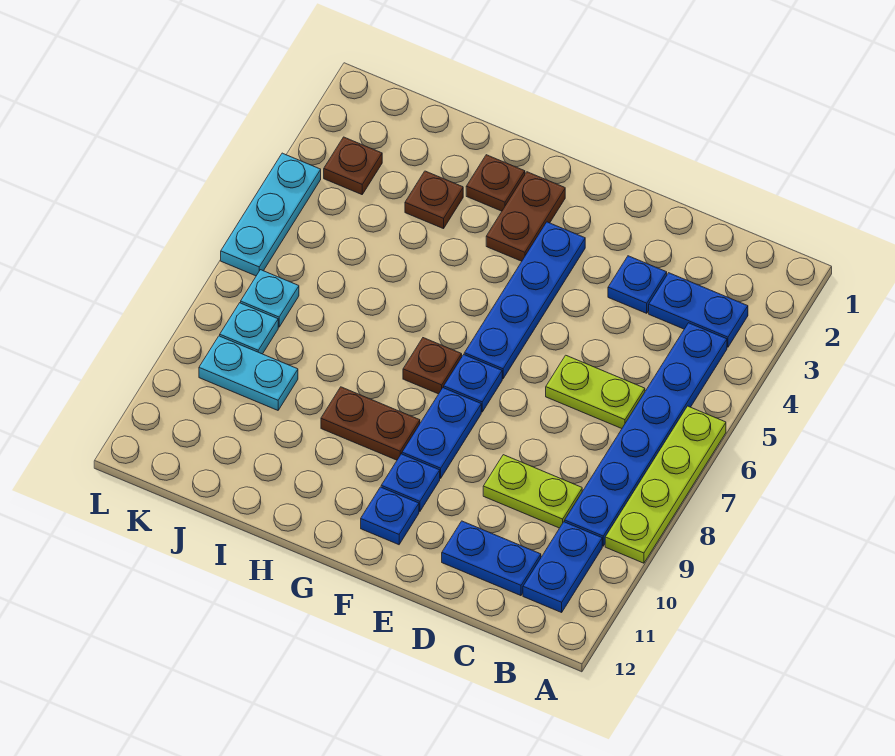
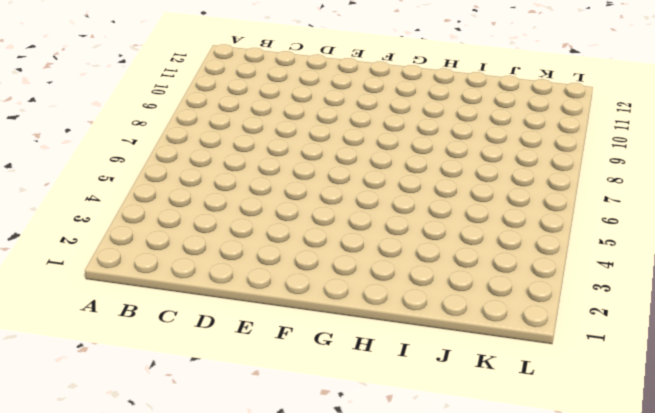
none -> lime plate A6:A9 level 1
none -> blue plate B3:C3 level 1
none -> blue plate B4:B9 level 1

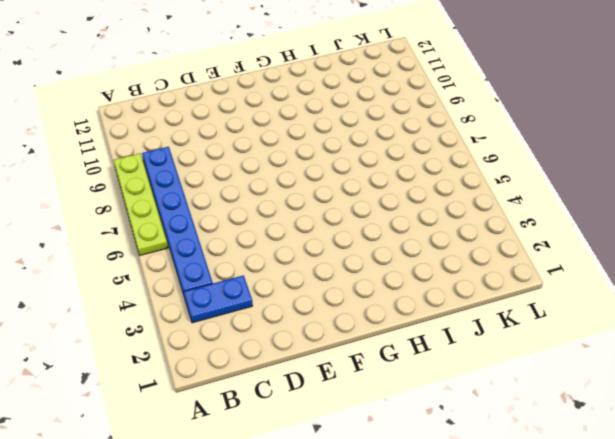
none -> blue plate B10:B11 level 1
none -> lime plate C6:D6 level 1
none -> lime plate C9:D9 level 1

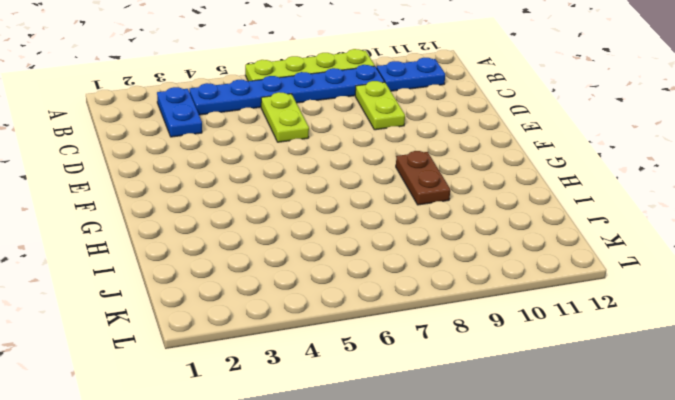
none -> blue plate C11:D11 level 1
none -> blue plate D3 level 1
none -> blue plate F3:F6 level 1

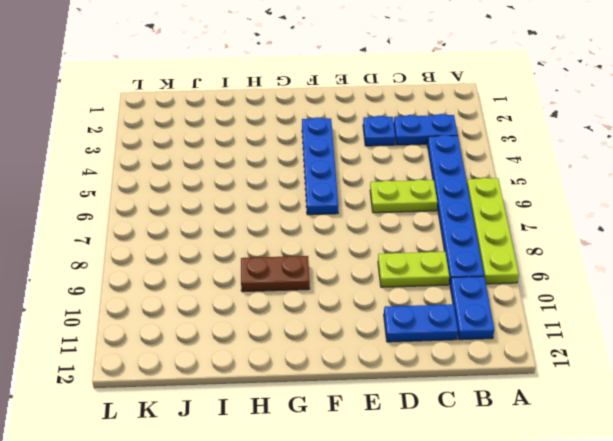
none -> blue plate F7 level 1
none -> blue plate F8:F9 level 1
none -> blue plate F10 level 1

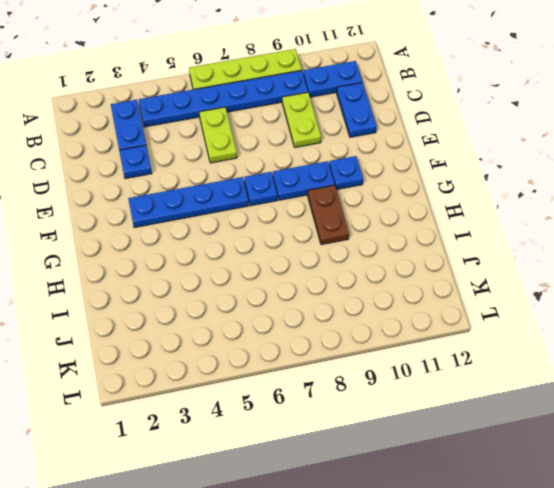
none -> blue plate F11 level 1
none -> brown plate G2:G3 level 1
none -> brown plate G7 level 1

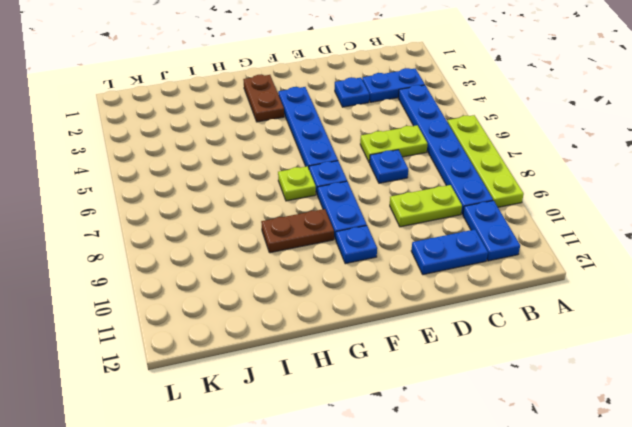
blue plate D7 level 1 -> blue plate F11 level 1
lime plate G7 level 1 -> brown plate G7 level 1
none -> brown plate H2 level 1
none -> brown plate I3 level 1
none -> cyan plate J9:K9 level 1

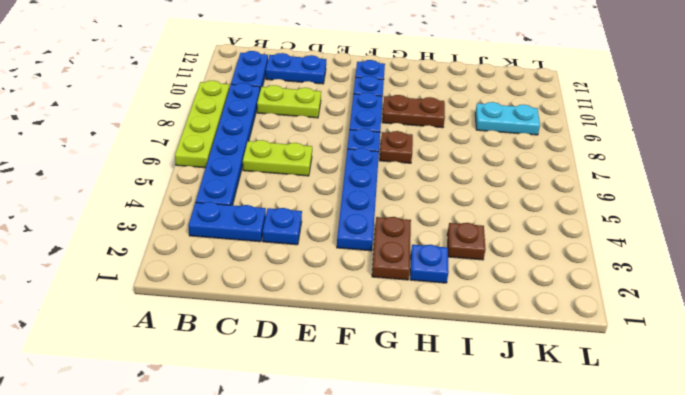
blue plate H2 level 1 -> brown plate H2 level 1
none -> brown plate K3 level 1
none -> cyan plate K7 level 1
none -> cyan plate K8 level 1

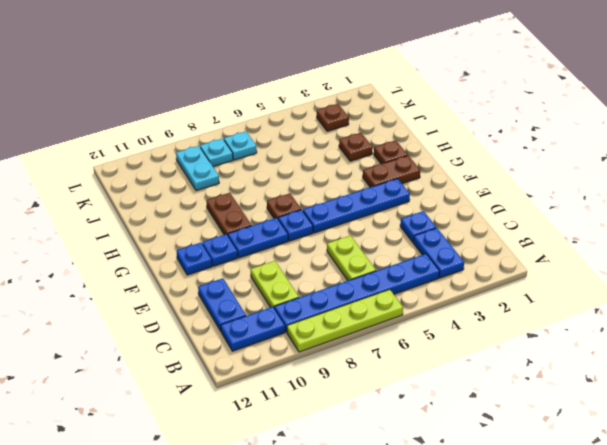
none -> cyan plate L4:L6 level 1

